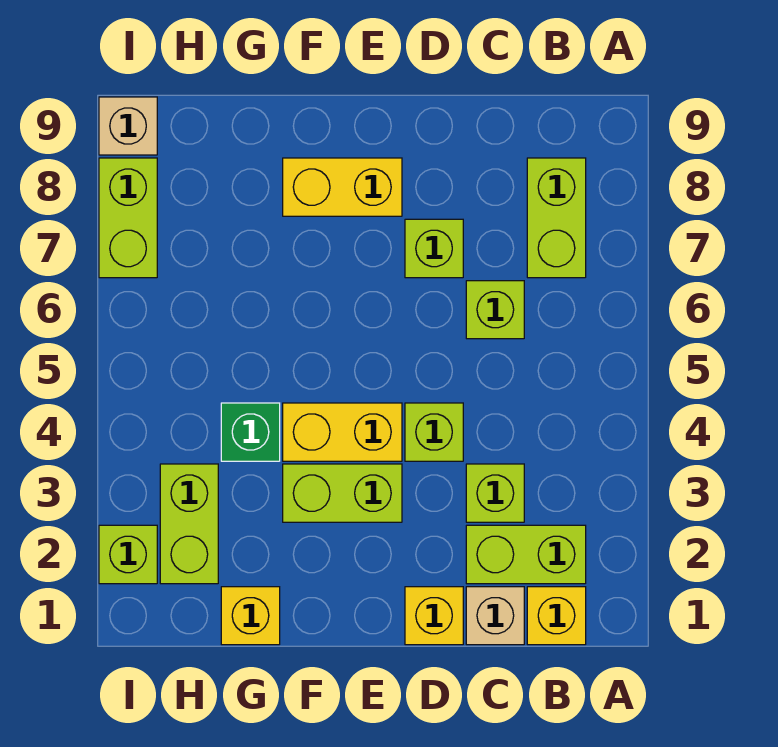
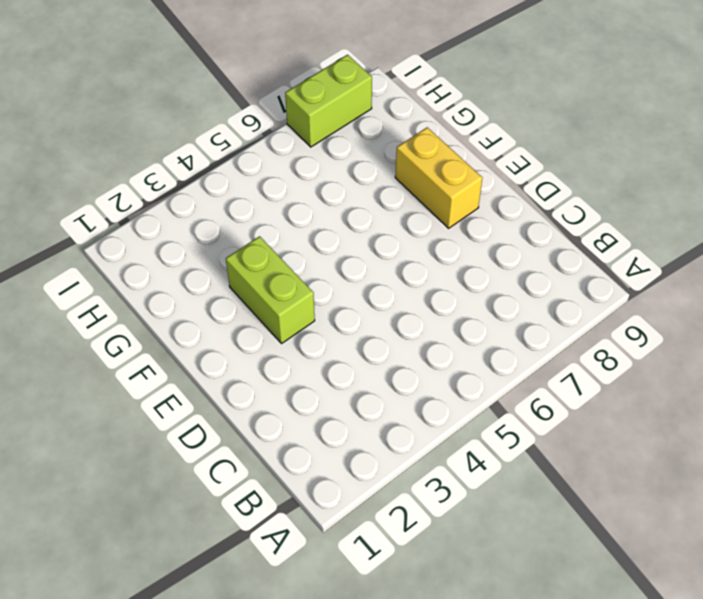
none -> yellow brick B1 level 1
none -> lime brick B2:C2 level 1
none -> lime brick B7:B8 level 1

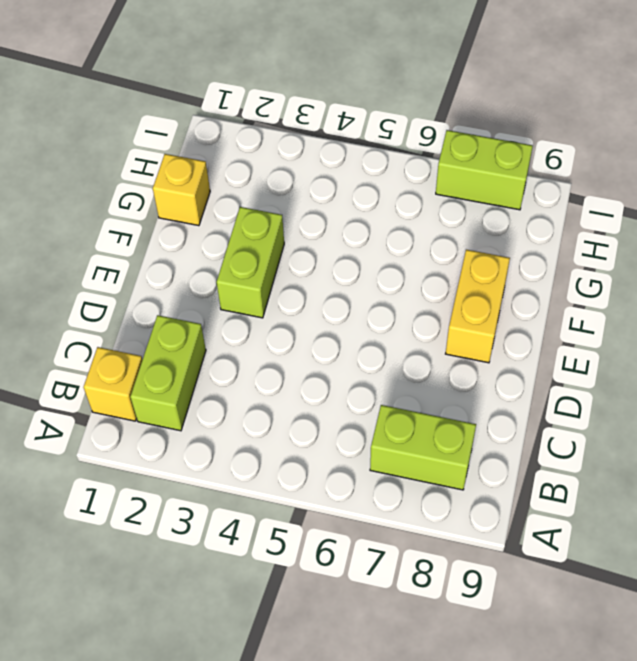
none -> tan brick C1 level 1
none -> lime brick C3 level 1
none -> lime brick C6 level 1

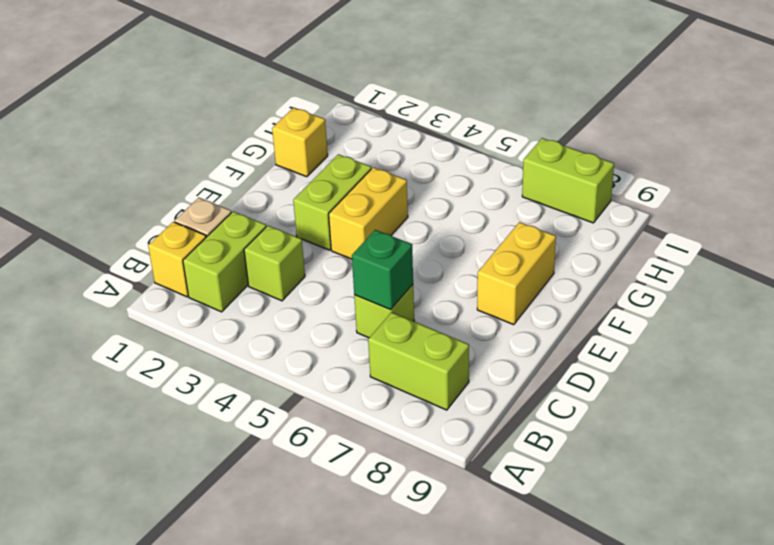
green brick C6 level 2 -> green brick G4 level 1
none -> yellow brick D1 level 1
none -> lime brick D4 level 1
none -> lime brick D7 level 1

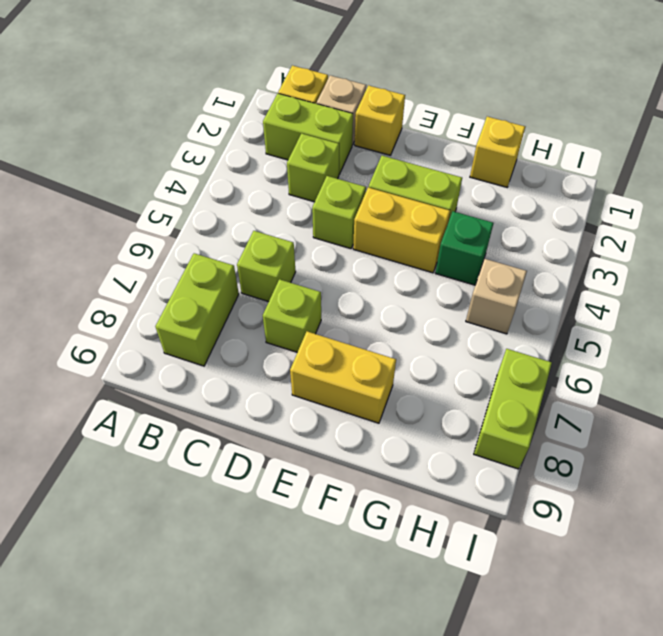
tan brick H5 level 1 -> tan brick I9 level 1
none -> lime brick H2:H3 level 1
none -> lime brick I2 level 1

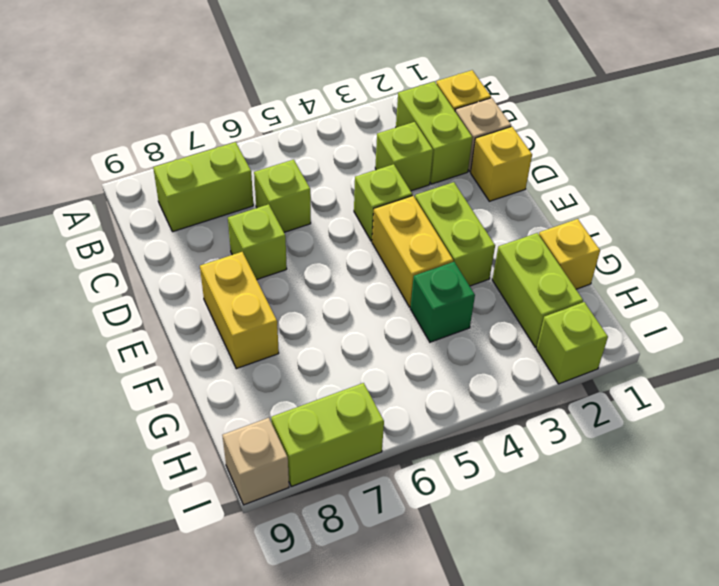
lime brick G2:H2 level 1 -> lime brick H2:H3 level 1

